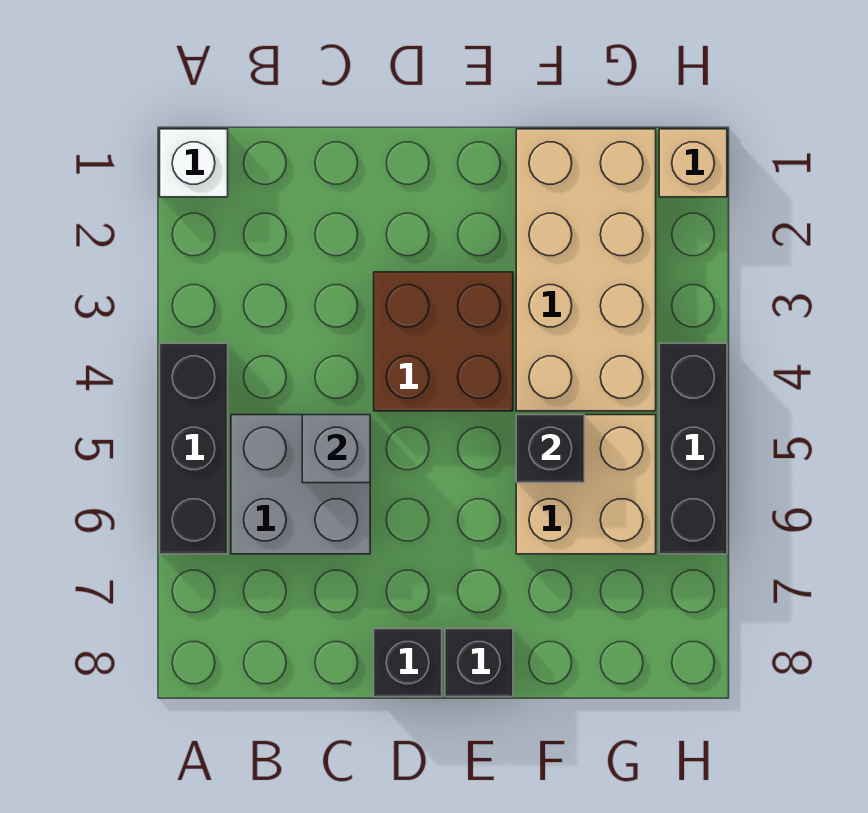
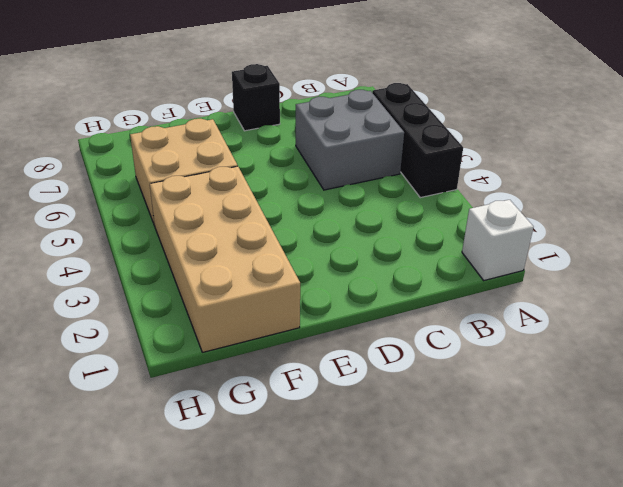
none -> brown brick D3:E4 level 1
none -> black brick E8 level 1
none -> tan brick H1 level 1

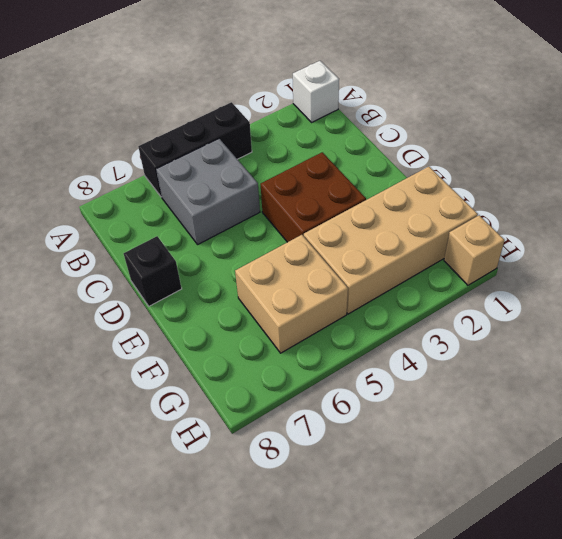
none -> black brick E8 level 1
none -> black brick H4:H6 level 1
none -> grey brick C5 level 2

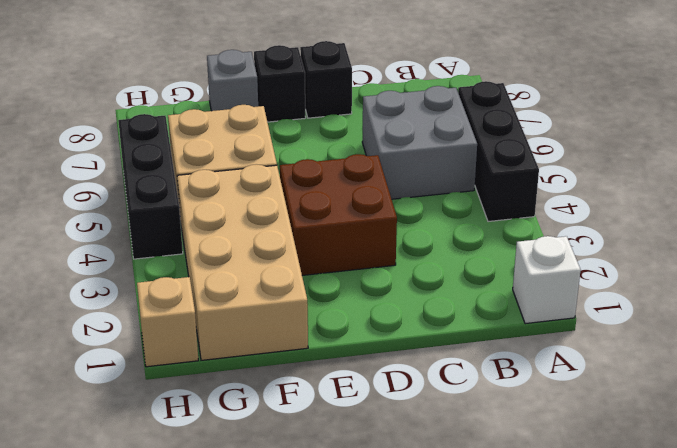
grey brick F8 level 1 -> grey brick C5 level 2
none -> black brick F5 level 2

